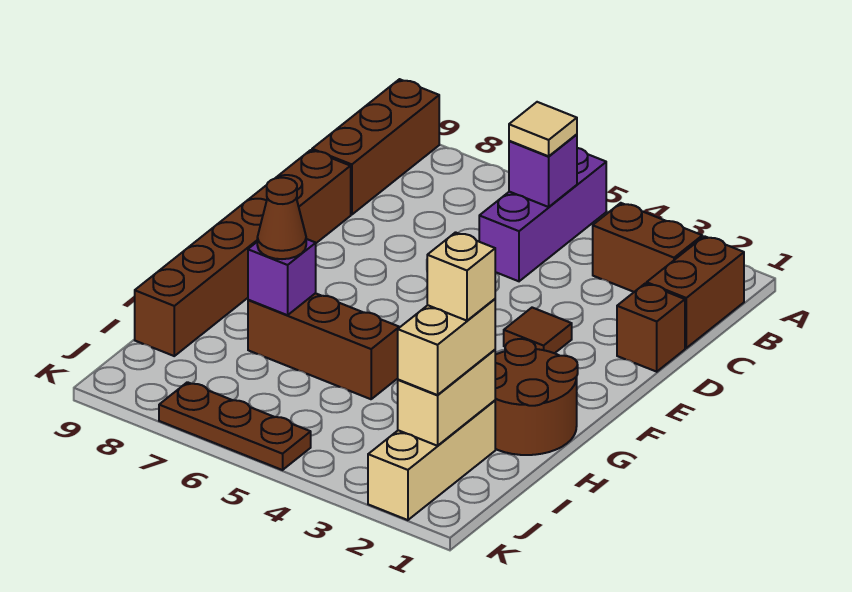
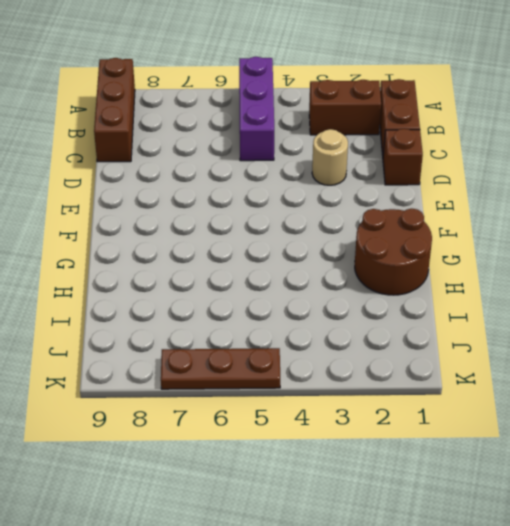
tan round brick D3 level 1 -> none
none -> brown brick D9:I9 level 1
none -> brown tile E3 level 1
none -> brown brick H5:H7 level 1

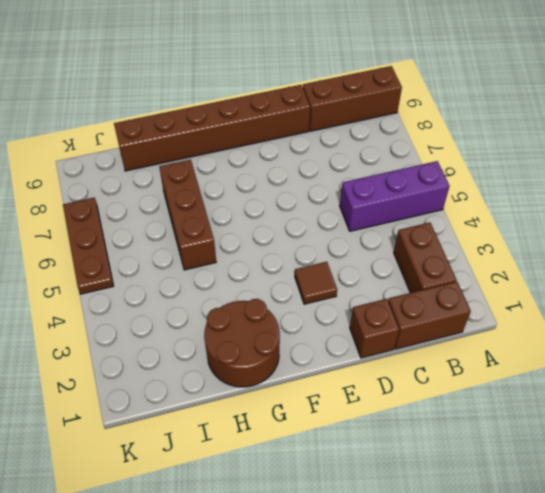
none -> tan brick I2:K2 level 1
none -> purple brick B5 level 2
none -> purple brick H7 level 2

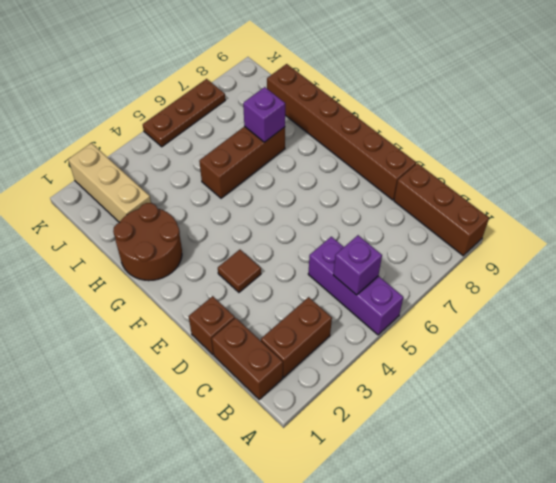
none -> tan brick I2:J2 level 2
none -> tan tile B5 level 3
none -> brown cone H7 level 3

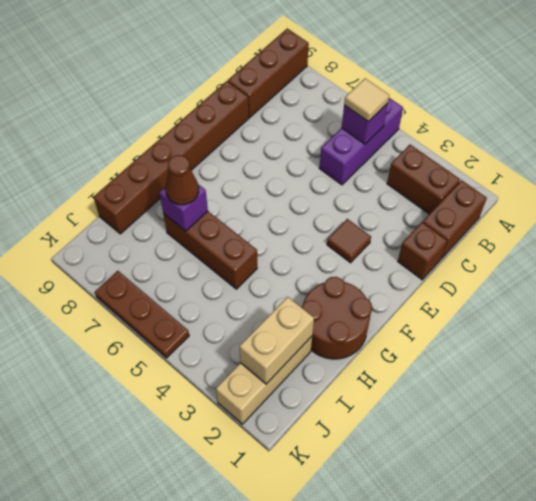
none -> tan brick I2:J2 level 3
none -> tan brick I2 level 4

